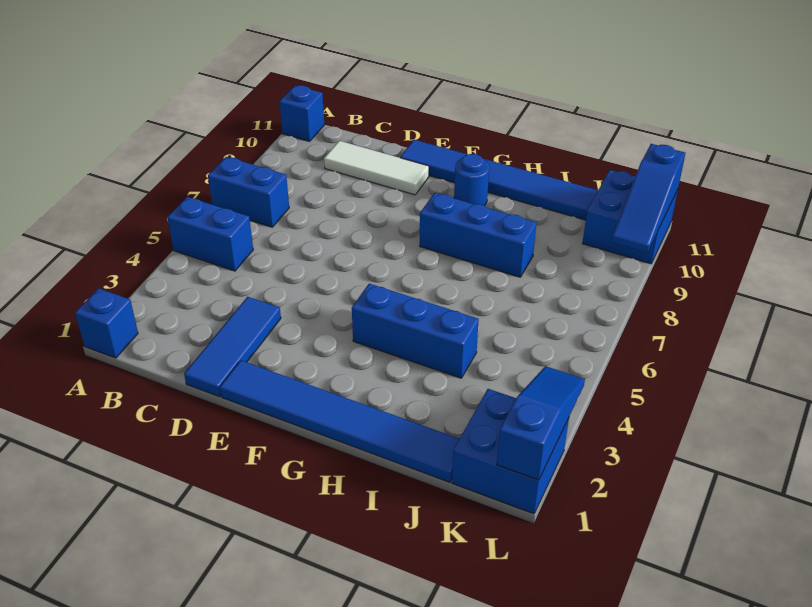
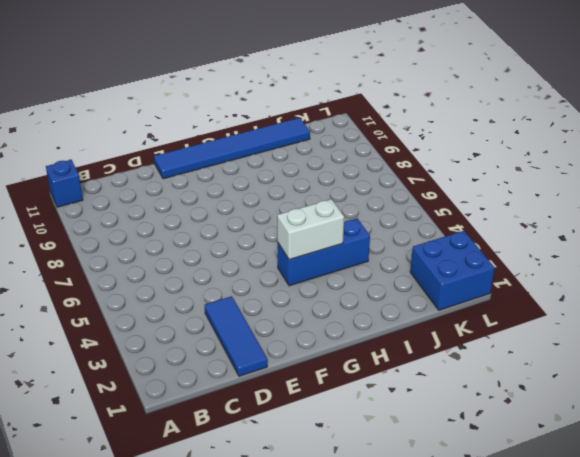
white brick G4:H4 level 2 -> none
none -> blue brick A1 level 1
none -> blue brick A5:B5 level 1
none -> blue brick A7:B7 level 1

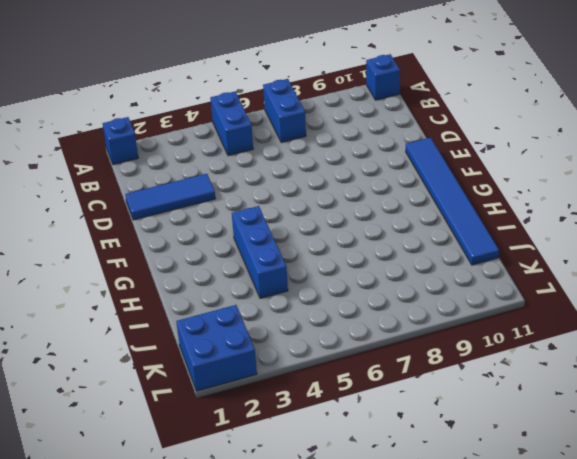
none -> white tile C10:E10 level 1
none -> blue tile E1:J1 level 1
none -> blue brick G8:I8 level 1

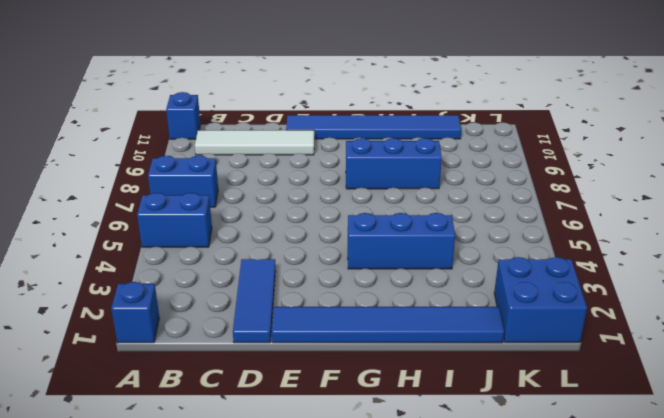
white tile B10:E10 level 1 -> white tile C10:E10 level 1
none -> blue round brick G10 level 1
none -> blue brick K10:L11 level 1
none -> blue slope L1:L3 level 2 top 1

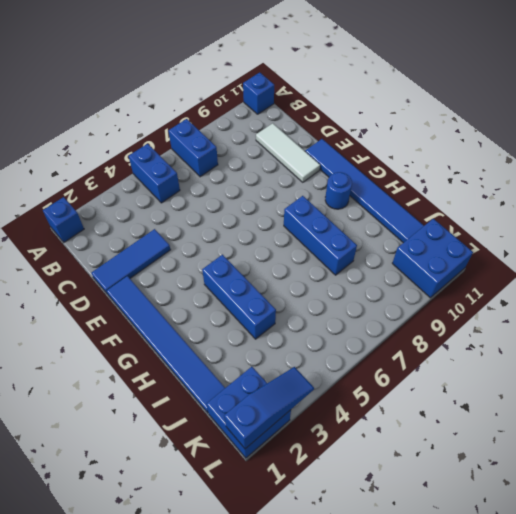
none -> blue slope L9:L11 level 2 top 11

